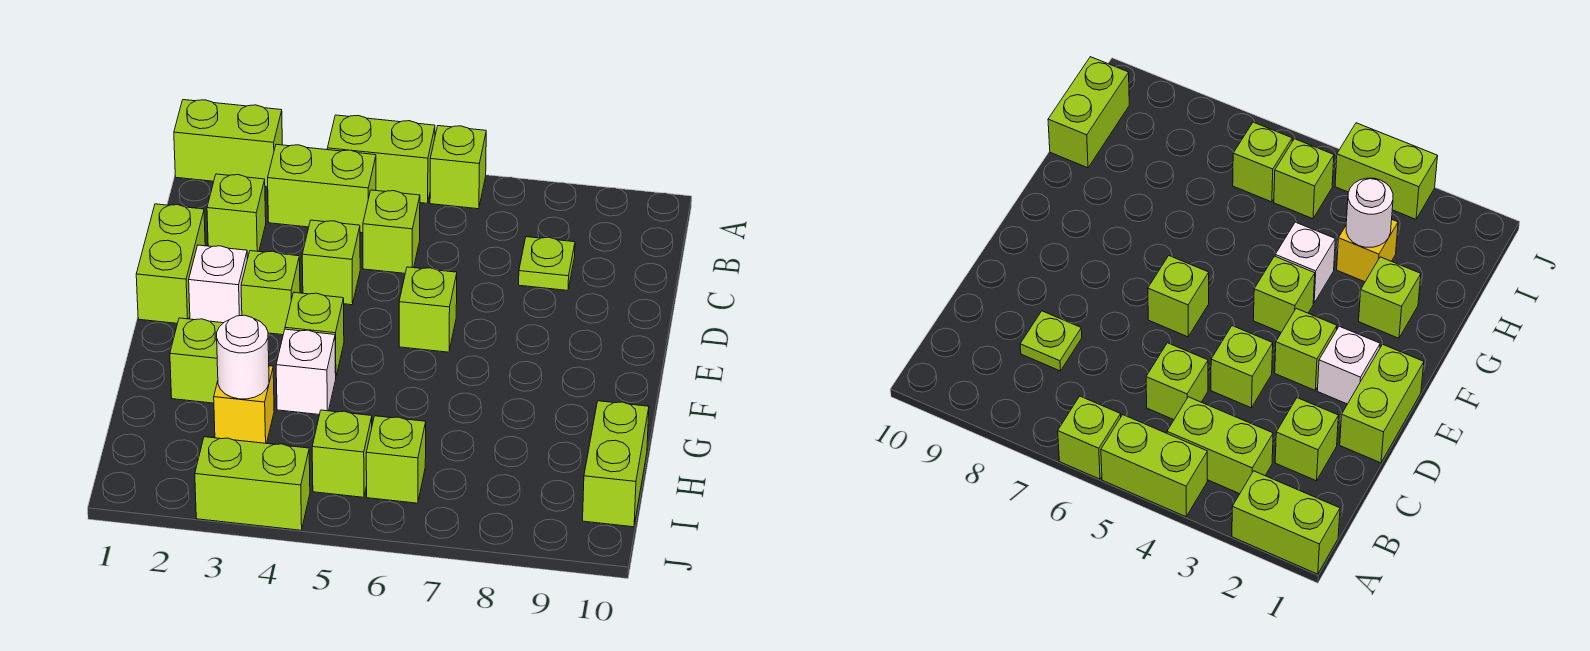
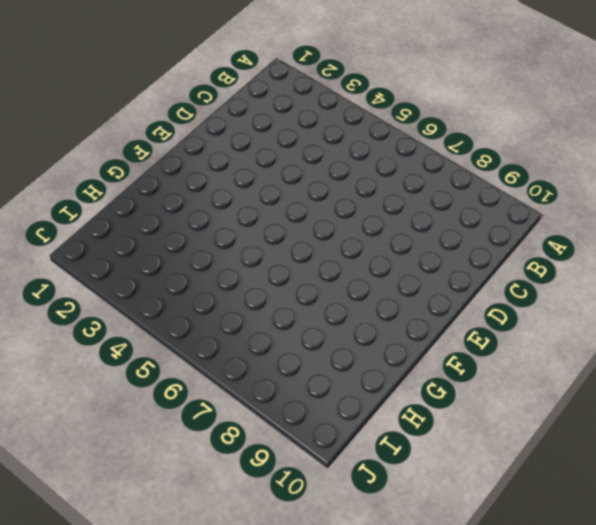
none -> lime brick A1:A2 level 1
none -> lime brick A4:A5 level 1
none -> lime brick A6 level 1

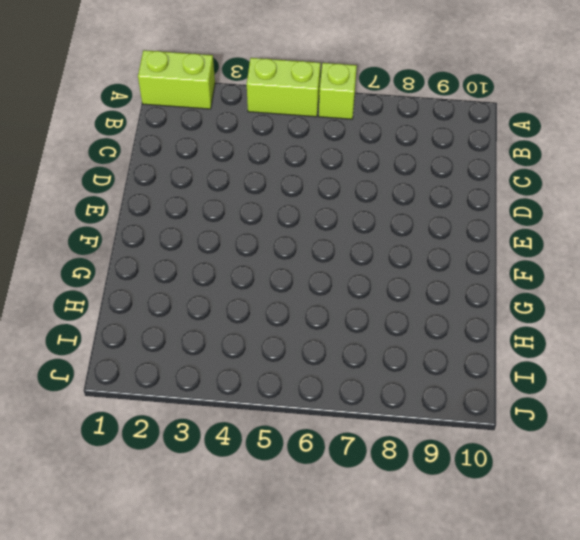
none -> lime brick B3:B4 level 1
none -> lime brick C2 level 1
none -> lime brick C5 level 1

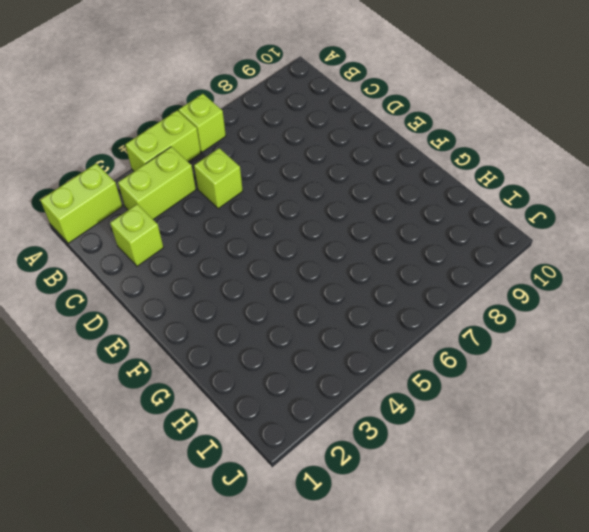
none -> lime plate C8 level 1
none -> lime brick D1:E1 level 1
none -> lime brick D4 level 1

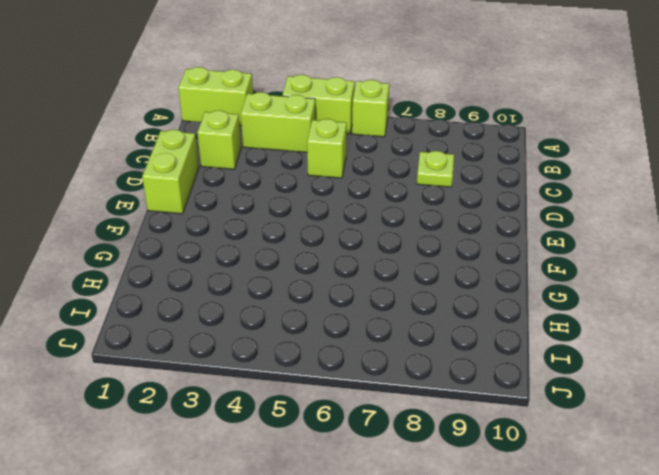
none -> lime brick D4 level 1
none -> white brick E2 level 1
none -> lime brick E3 level 1

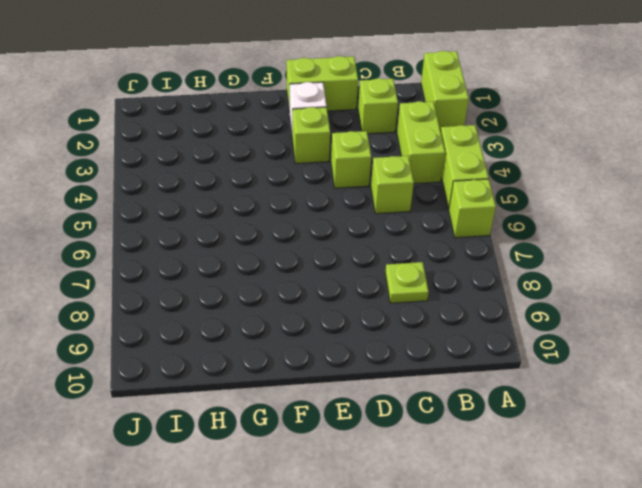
none -> lime brick E6 level 1
none -> lime brick F4 level 1
none -> lime brick G2 level 1

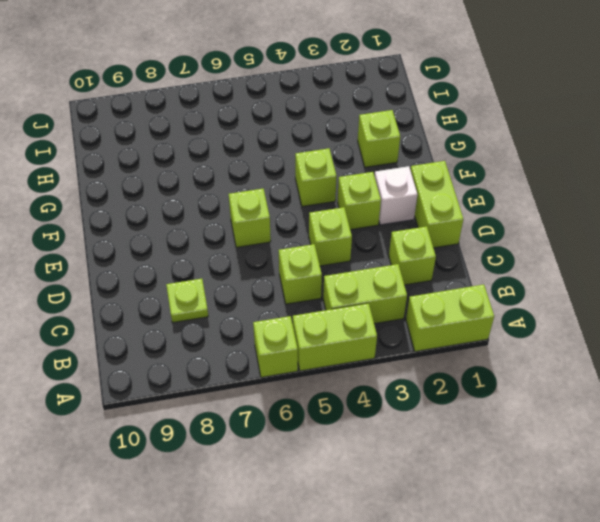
none -> white brick G4 level 1
none -> yellow brick H3 level 1
none -> lime brick H10:I10 level 1

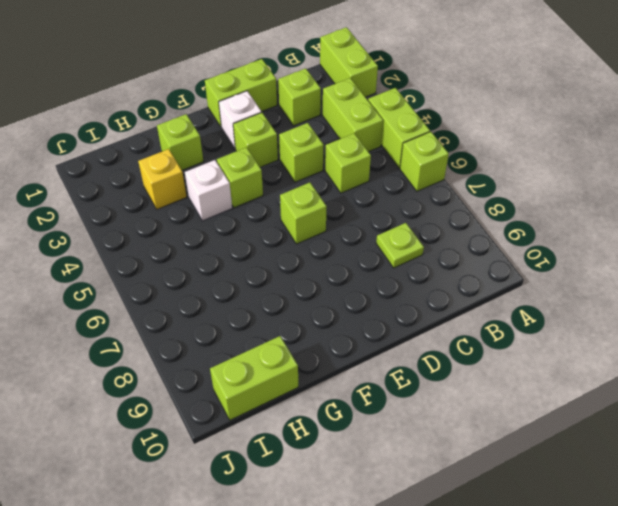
none -> lime brick I5 level 1
none -> lime brick I6 level 1
none -> lime brick J3:J4 level 1

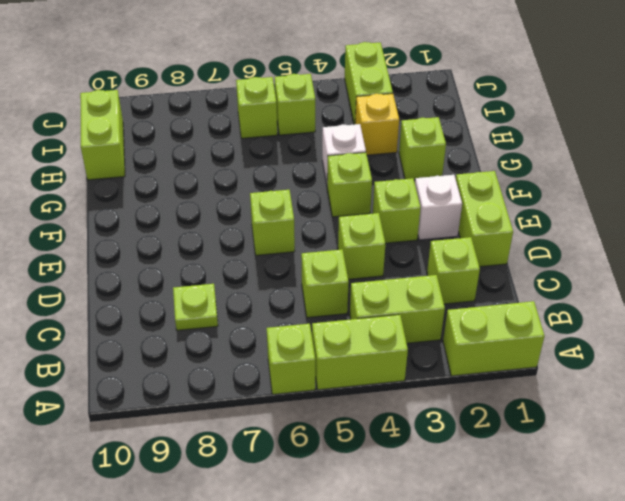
lime brick I3:J3 level 1 -> lime brick J3:J4 level 1
none -> white round brick H3 level 2

